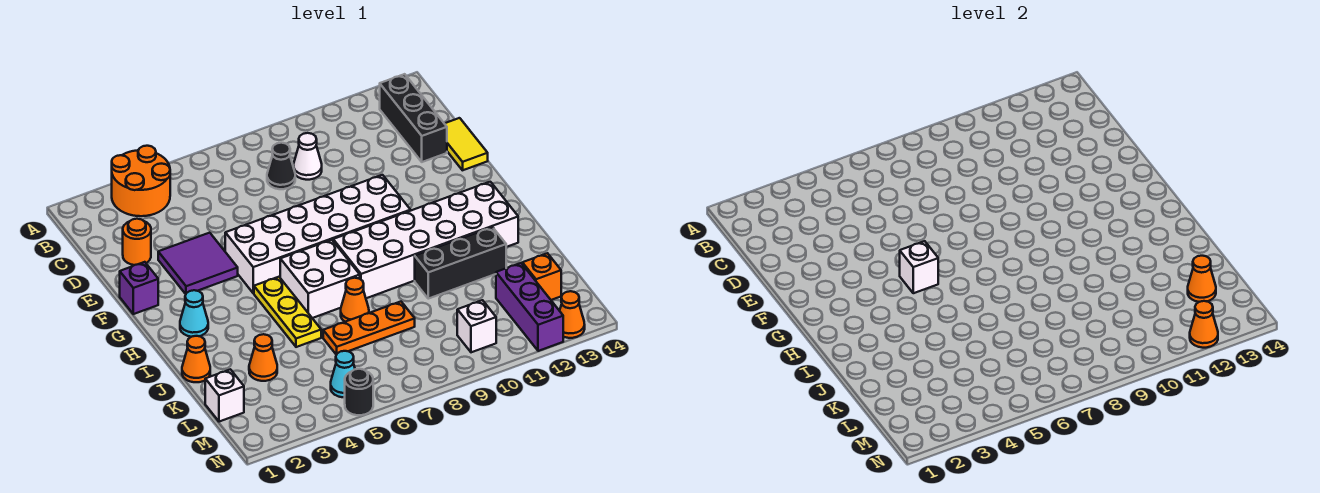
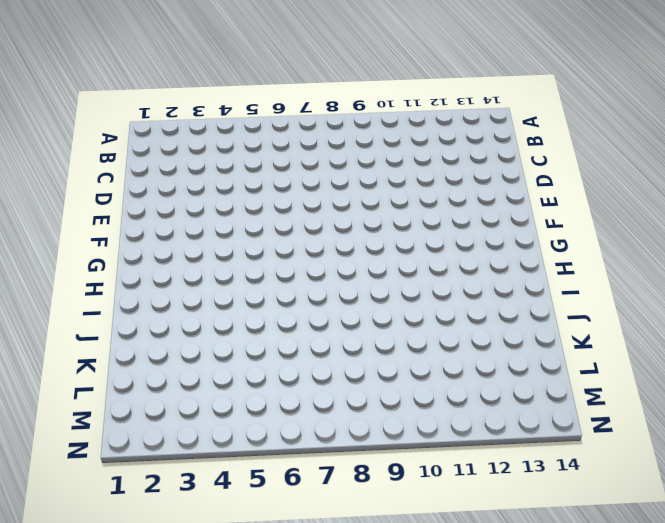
none -> orange round brick A3:B4 level 1
none -> black brick B13:D13 level 1
none -> black cone C8 level 1

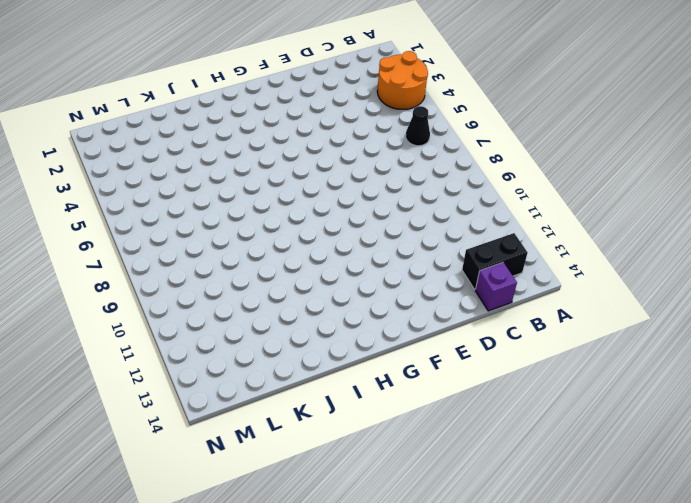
black cone B6 level 1 -> black cone C8 level 1
black brick B13:C13 level 1 -> black brick B13:D13 level 1
purple brick C14 level 1 -> purple brick F1 level 1
none -> white cone C9 level 1
none -> orange round brick D2 level 1
none -> yellow tile D14:E14 level 1

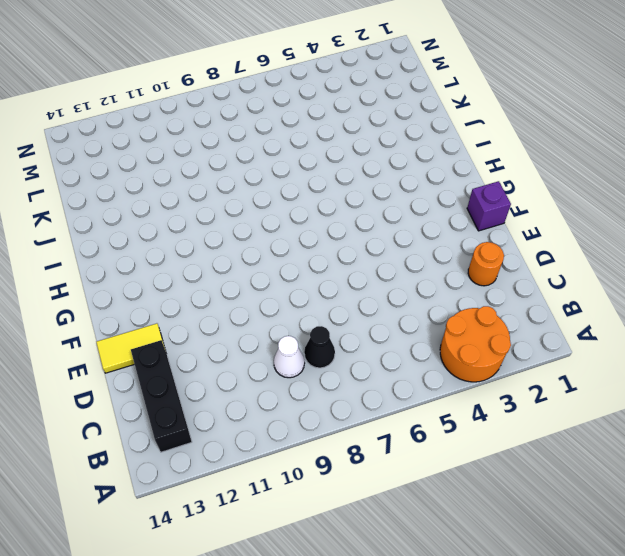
yellow tile E13:E14 level 1 -> yellow tile D14:E14 level 1
none -> purple tile E3:F4 level 1
none -> white brick F5:G10 level 1
none -> cyan cone H2 level 1

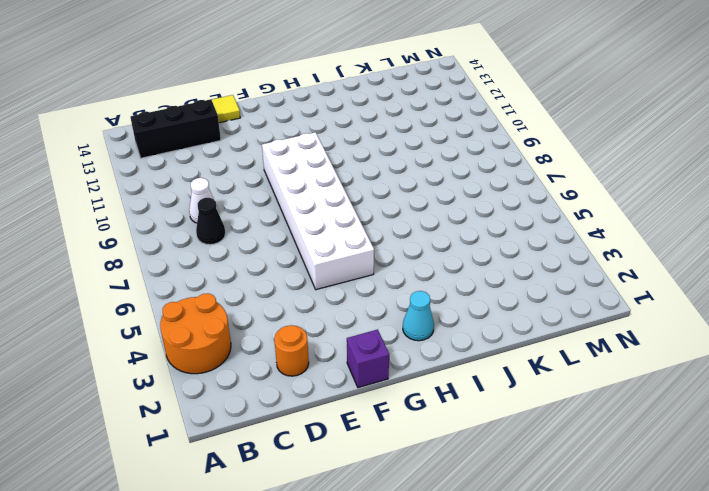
none -> purple tile E3:F4 level 1
none -> yellow plate H5:J5 level 1
none -> white brick H6:I7 level 1

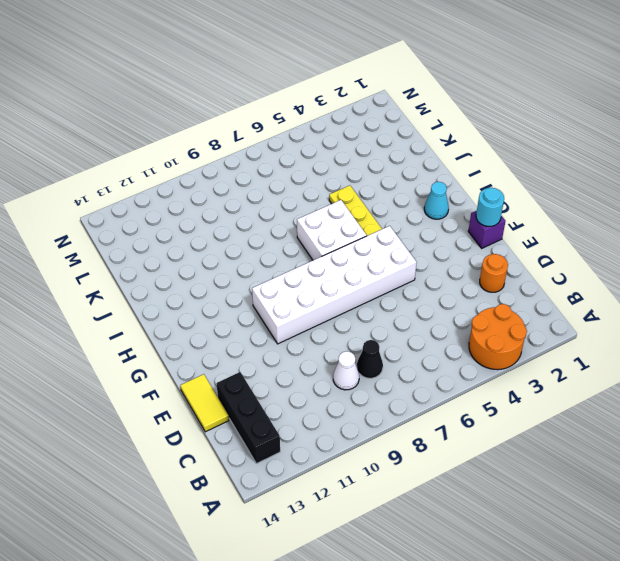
cyan round brick F1 level 2 -> none
none -> purple tile E3:F4 level 1
none -> white brick H8:I13 level 1
none -> orange cone J1 level 1

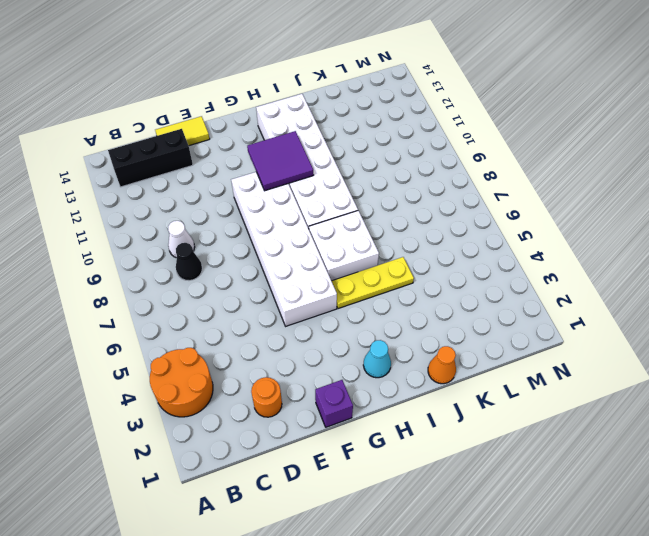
purple tile G10:H11 level 2 -> purple tile E3:F4 level 1
none -> orange cone J7 level 1
none -> black brick J10:J12 level 1
none -> orange cone K3 level 1

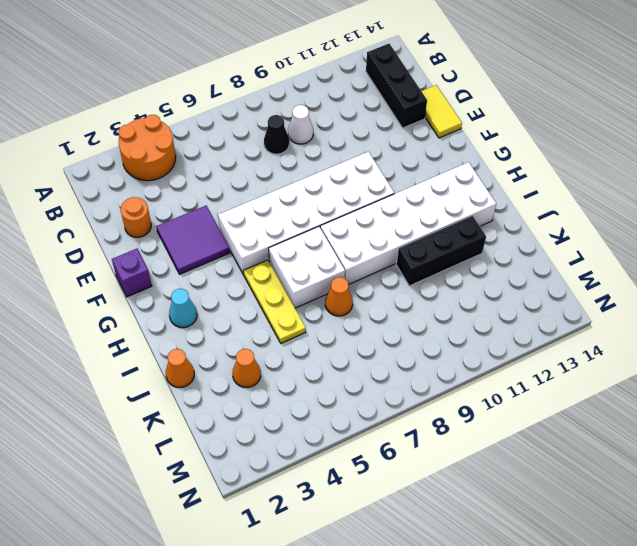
none -> orange plate K6:K8 level 1
none -> white brick L1 level 1
none -> purple brick L12:N12 level 1

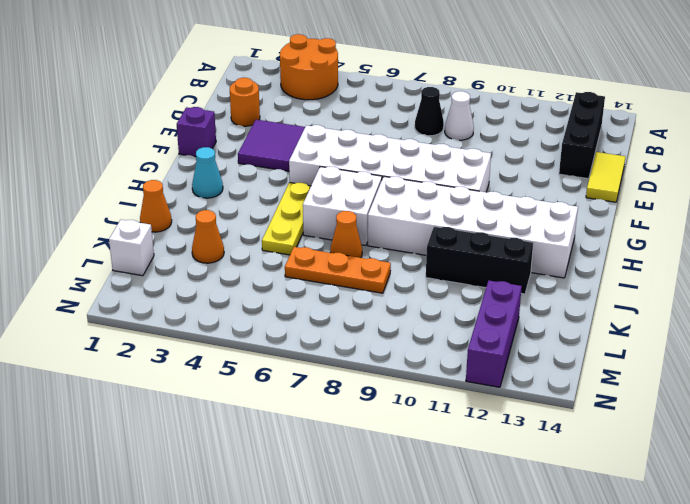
none -> orange brick L13 level 1
none -> cyan cone M5 level 1
none -> white brick M10 level 1

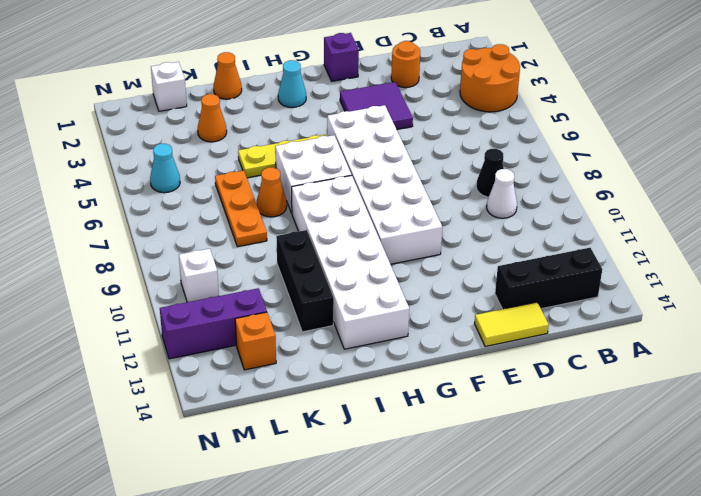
none -> black round brick N5 level 1
none -> orange cone N13 level 1
none -> white brick G5 level 2

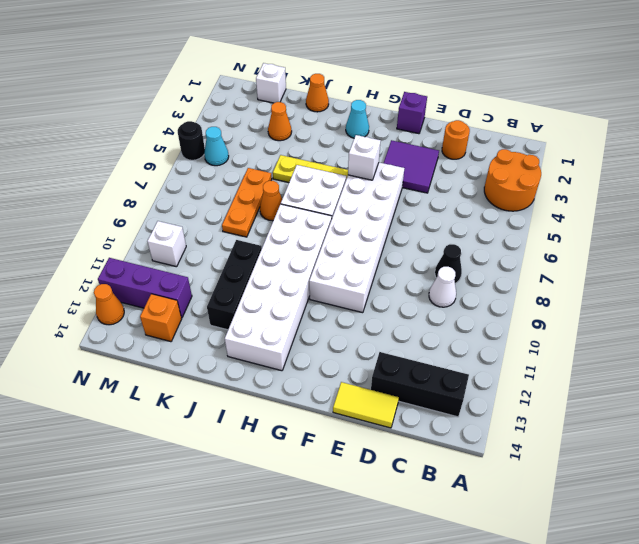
none -> orange cone L13 level 2
none -> orange cone N12 level 2

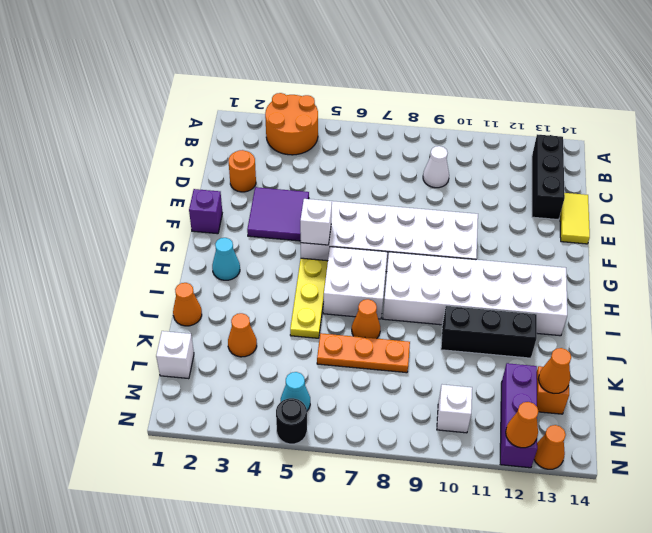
none -> black cone C8 level 1

